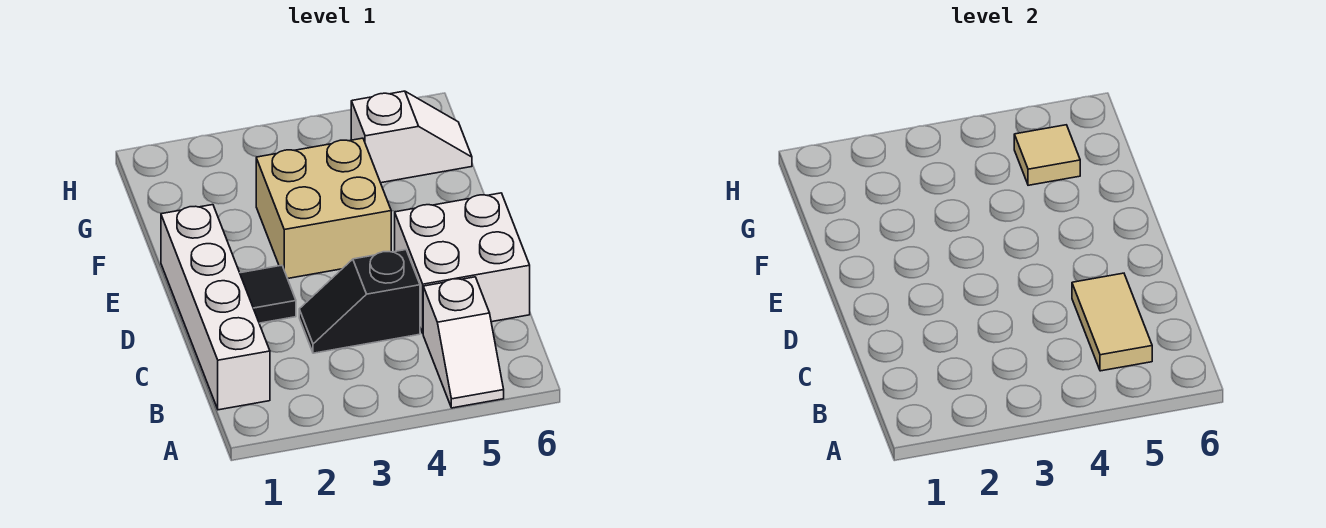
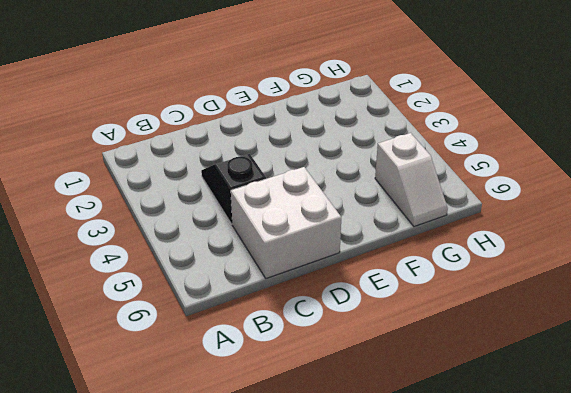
none -> white slope A5:B5 level 1 top B
none -> white brick B1:E1 level 1

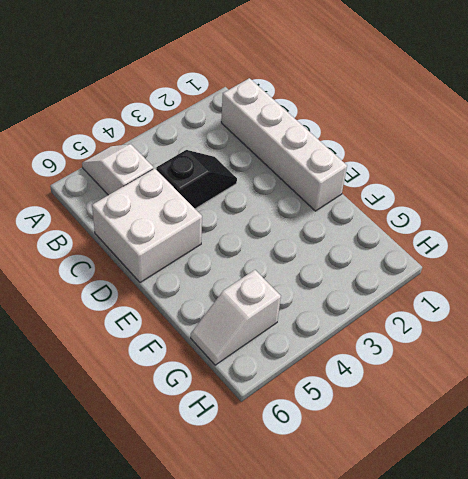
none -> black tile D2 level 1
none -> tan brick E3:F4 level 1

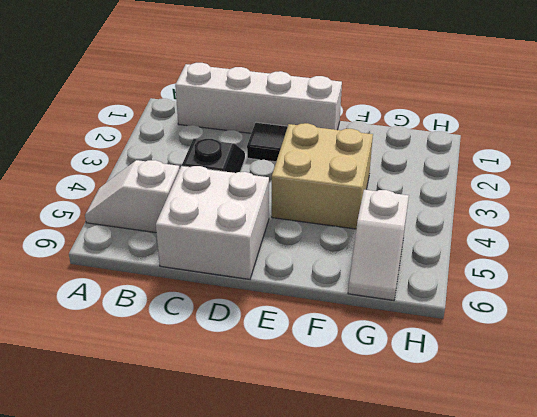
none -> tan tile B5:C5 level 2
none -> tan tile G5 level 2

